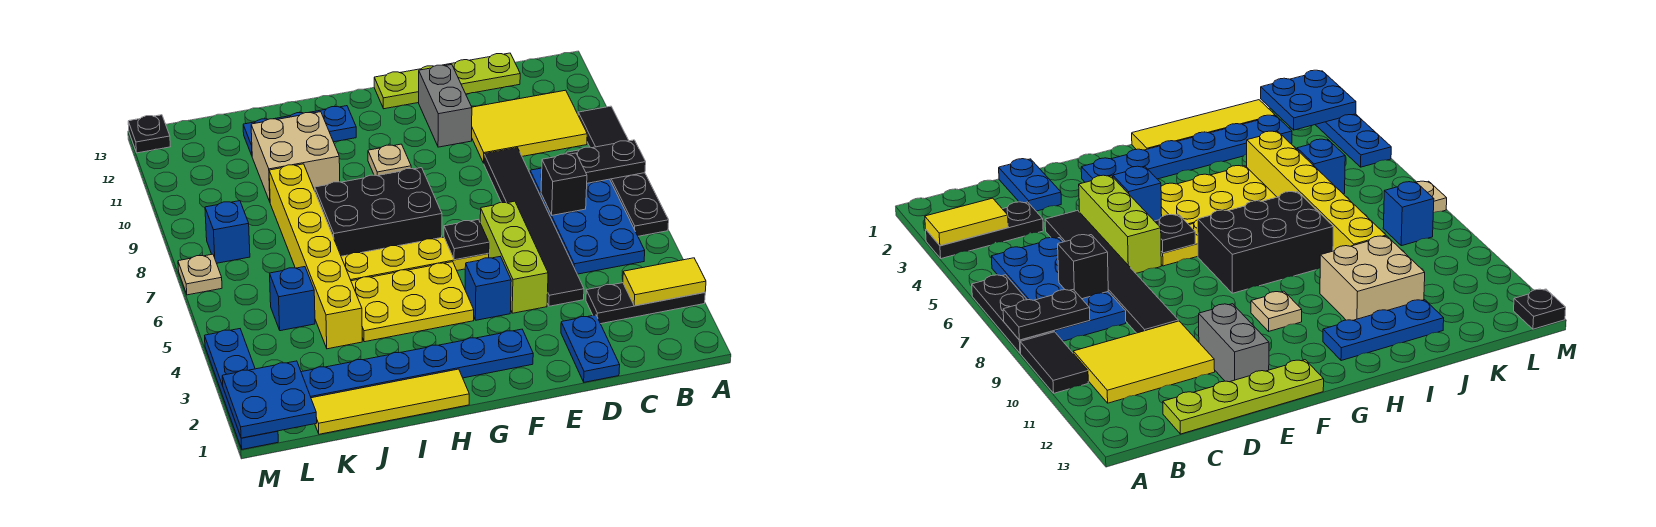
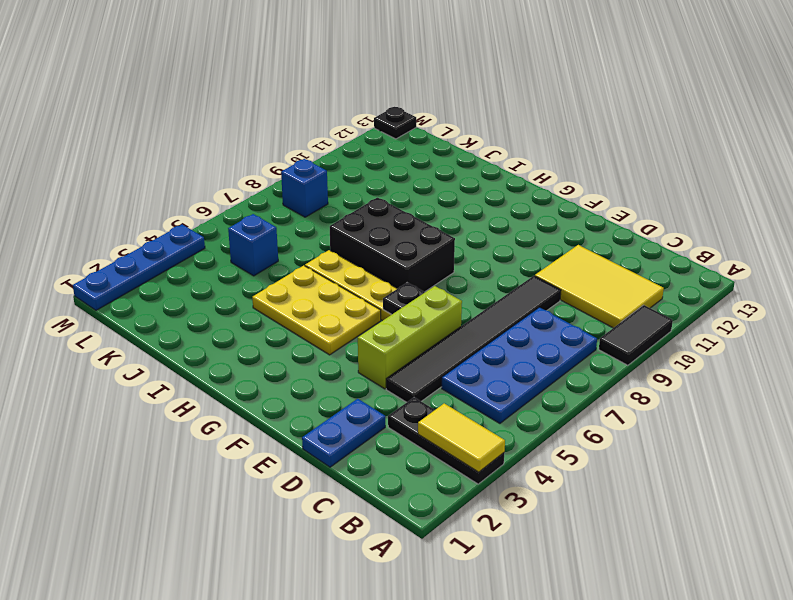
none -> black plate A6:A8 level 1
none -> lime plate C13:F13 level 1
none -> grey brick E11:E12 level 1
none -> blue plate F2:K2 level 1

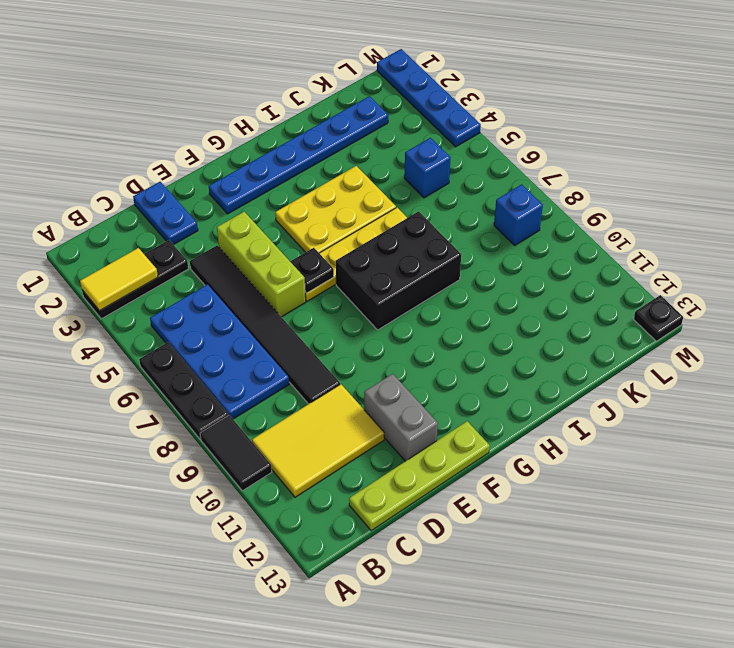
none -> blue brick F4 level 1
none -> tan plate G10 level 1
none -> yellow tile H1:K1 level 1
none -> blue plate H12:J12 level 1

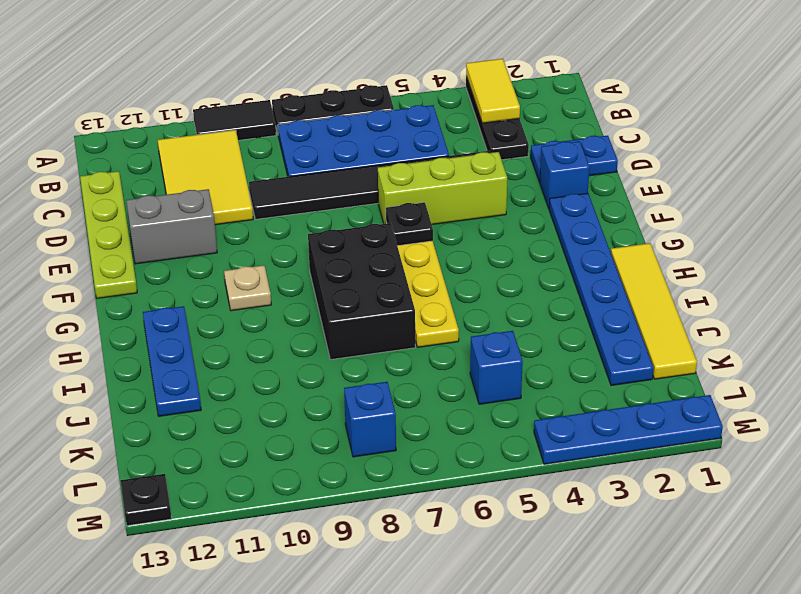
blue brick E2 level 1 -> blue brick F4 level 1
none -> yellow plate G4:I5 level 1
none -> tan brick I10:J11 level 1
none -> yellow brick J4:J9 level 1
none -> tan plate M7 level 1

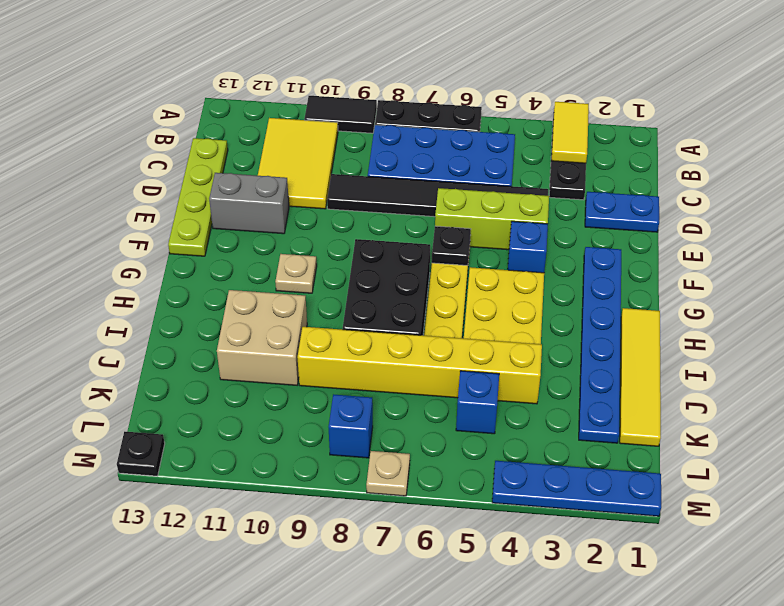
none -> blue plate H12:J12 level 1
none -> black plate A8:B8 level 2
none -> black brick C7 level 2
none -> blue plate L1:M2 level 2

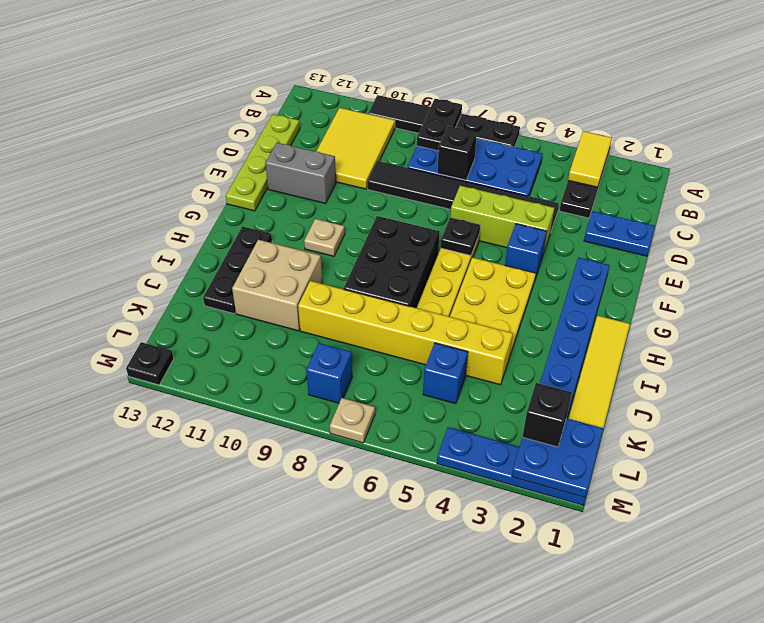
black plate H12:J12 level 1 -> blue plate H12:J12 level 1
black brick L2 level 3 -> none

